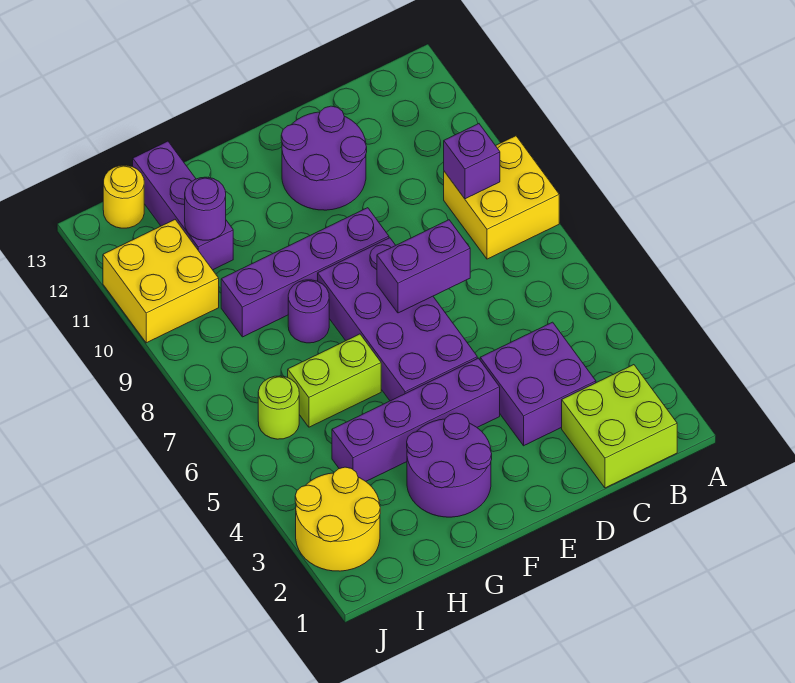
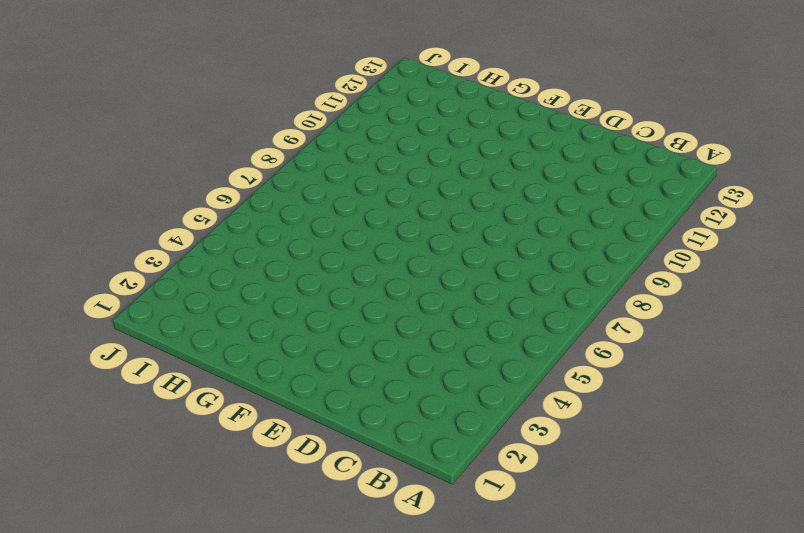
none -> yellow brick A8:B9 level 1
none -> lime brick B1:C2 level 1
none -> purple brick C3:D4 level 1

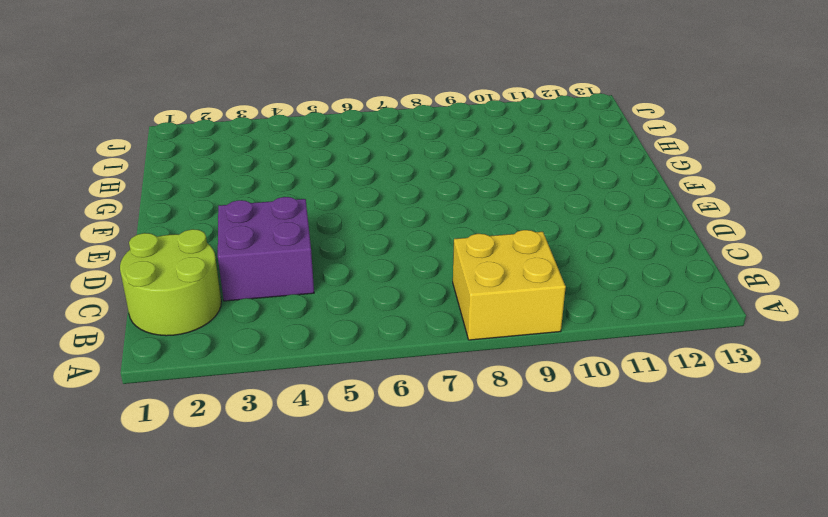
lime round brick B1:C2 level 1 -> lime brick B1:C2 level 1
none -> purple round brick D11:E12 level 1
none -> purple brick E4:H4 level 1
none -> purple brick E5:F8 level 1

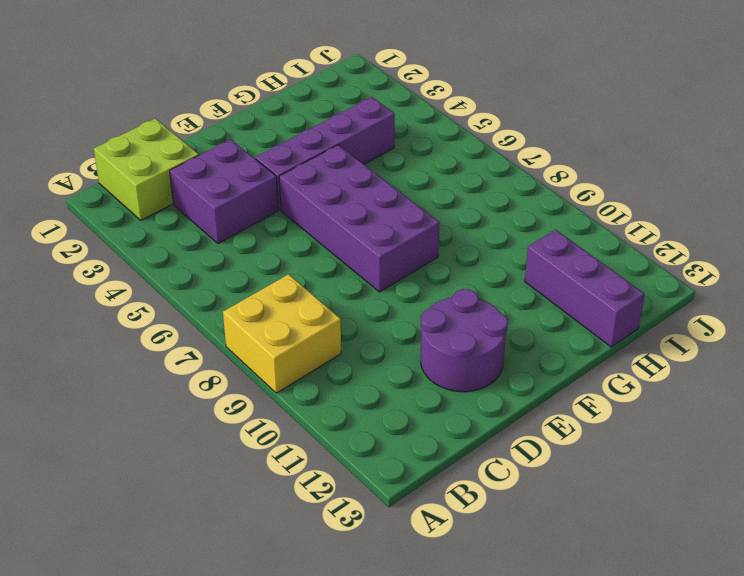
none -> purple brick E9:H9 level 1
none -> purple round brick F2:G3 level 1
none -> lime brick G6:H6 level 1

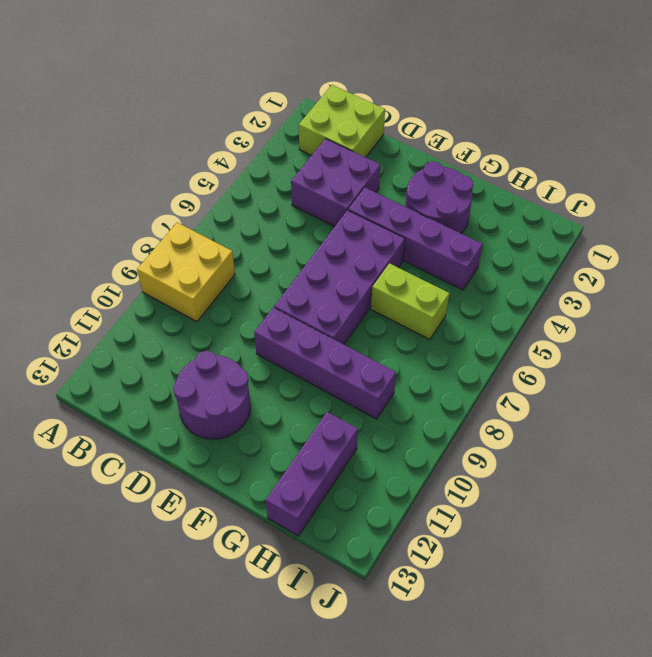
none -> purple round brick G8 level 1
none -> yellow round brick I2:J3 level 1
none -> lime round brick I6 level 1

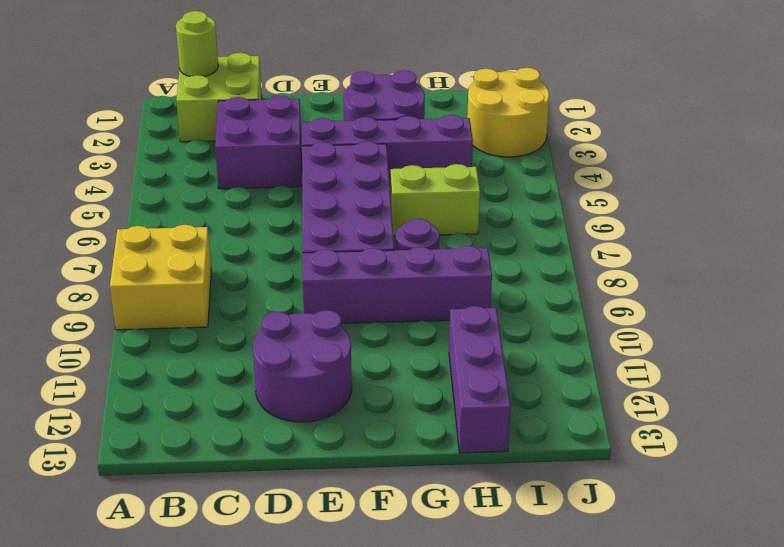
lime round brick B1 level 2 -> lime round brick I6 level 1
none -> yellow brick I10:J11 level 1
none -> yellow round brick I13 level 1
none -> purple brick B9 level 2

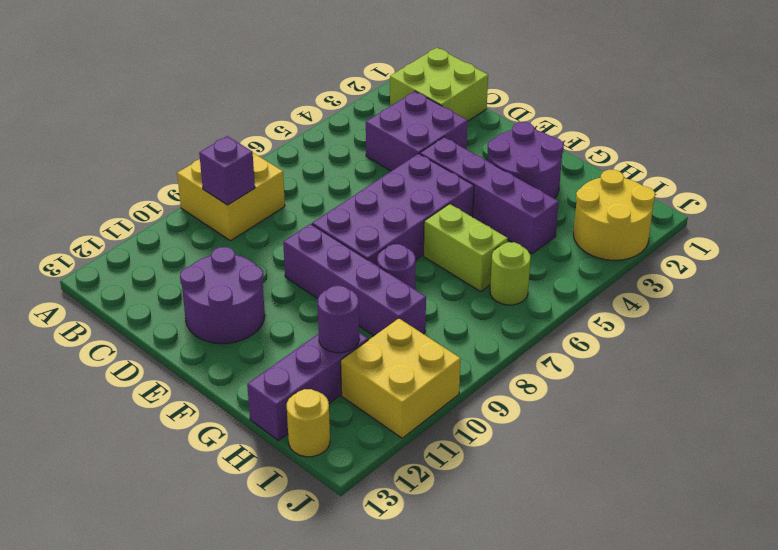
none -> purple brick D7:E7 level 2

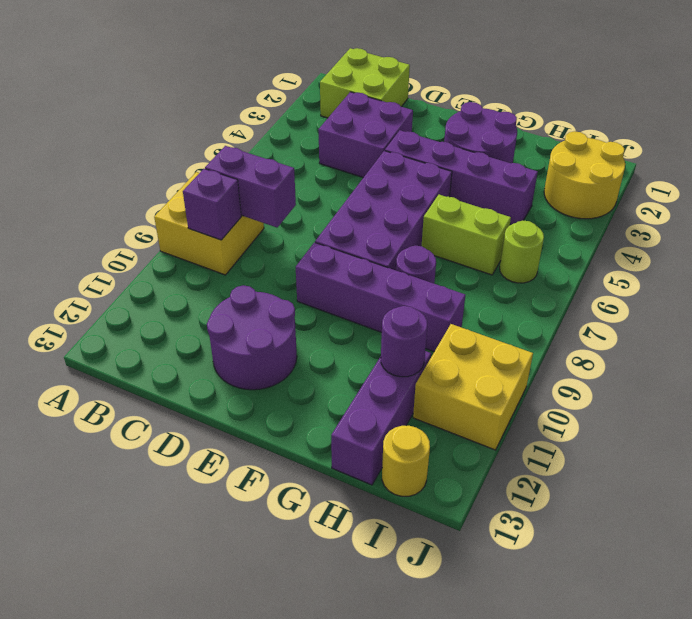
purple brick B8:C8 level 2 -> purple brick D7:E7 level 2

